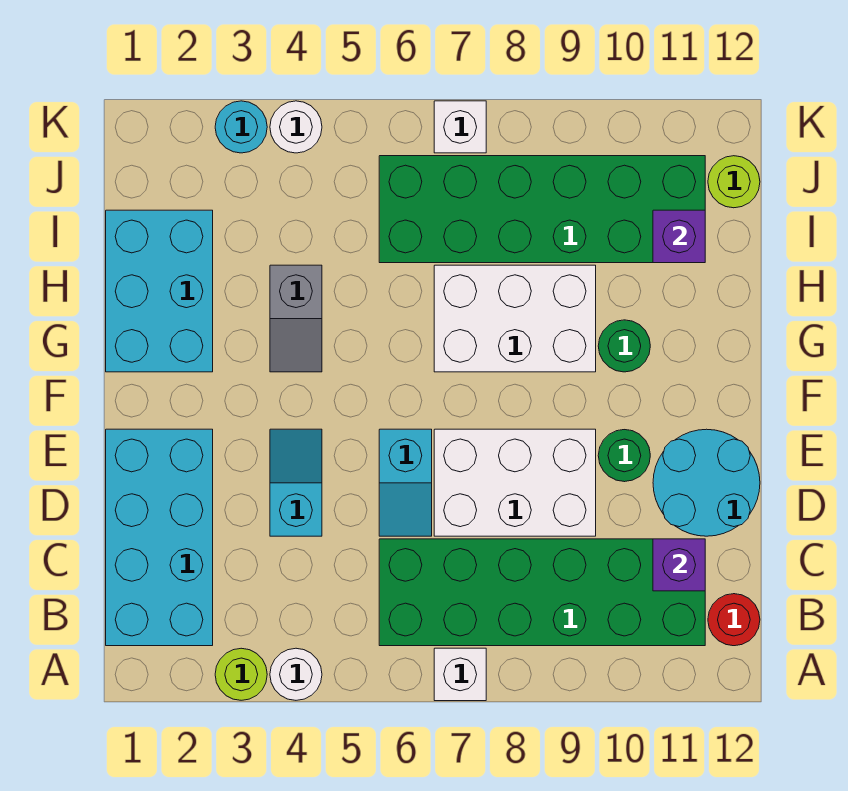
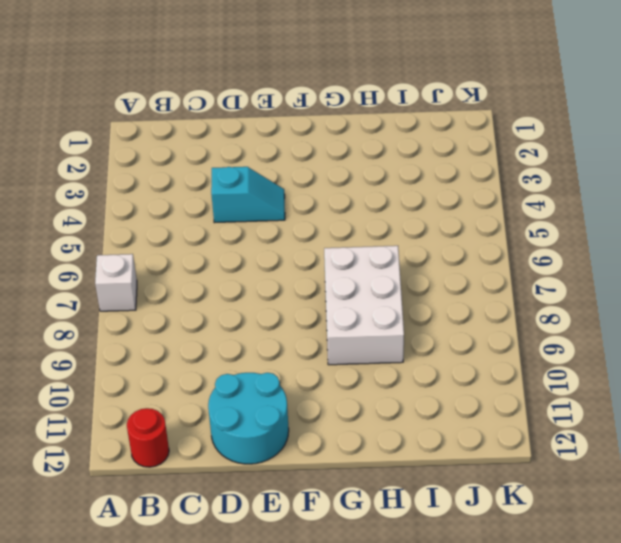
none -> lime round brick A3 level 1
none -> white round brick A4 level 1
none -> cyan brick B1:E2 level 1

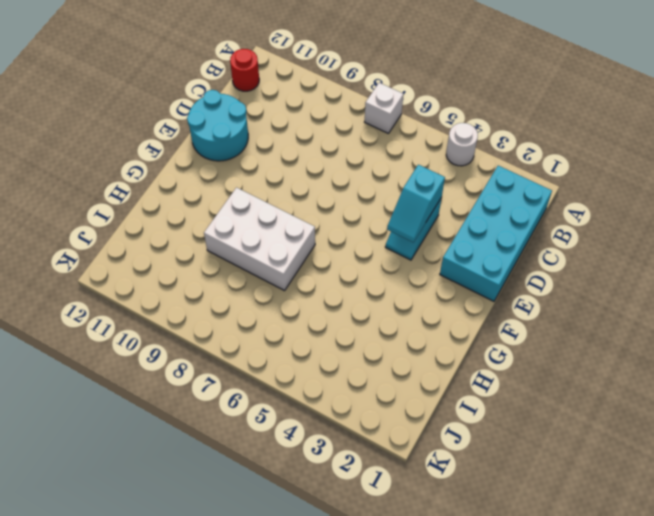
cyan slope D4:E4 level 2 top D -> cyan slope D6:E6 level 1 top E
none -> lime round brick A3 level 1
none -> green brick B6:C11 level 1
none -> white brick D7:E9 level 1

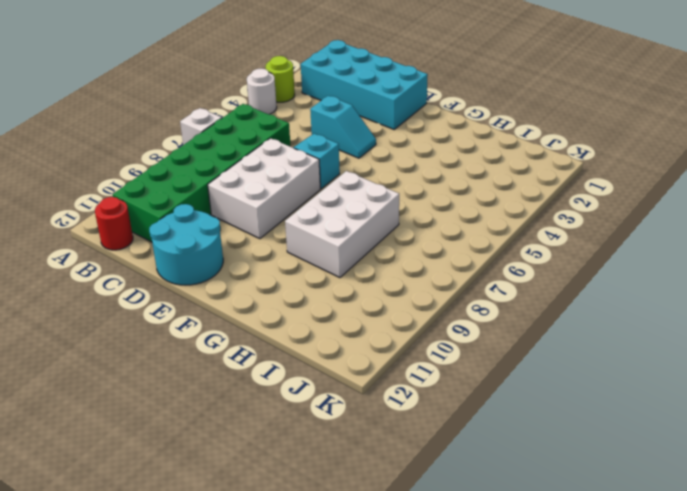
none -> green round brick E10 level 1
none -> cyan brick G1:I2 level 1
none -> grey slope G4:H4 level 1 top H

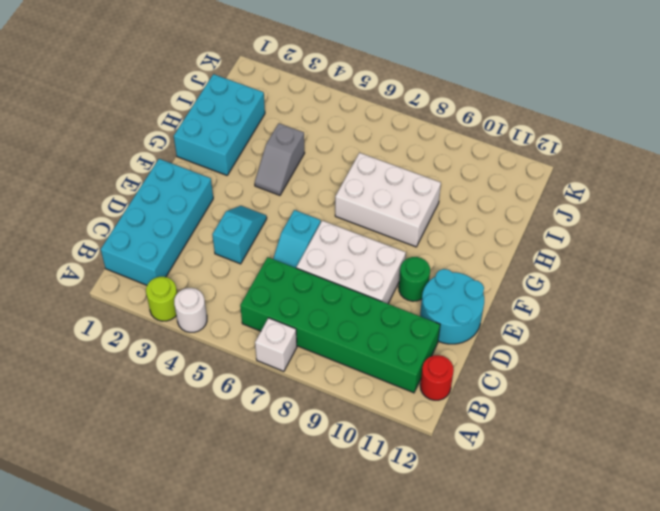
none -> green round brick G10 level 1
none -> green brick I6:J11 level 1
none -> lime round brick J12 level 1

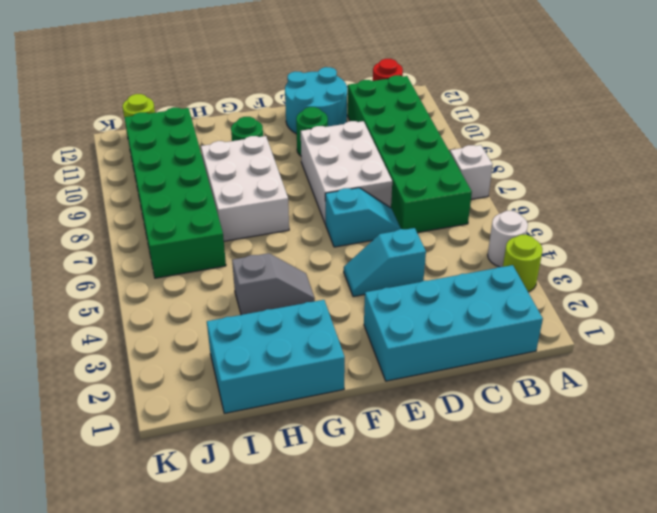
none -> cyan round brick K3 level 1
none -> white round brick K4 level 1
none -> white brick K7 level 1

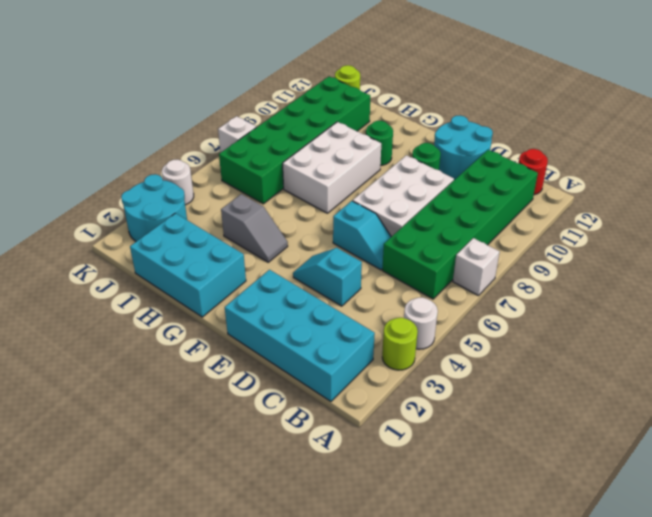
cyan round brick J2:K3 level 1 -> cyan round brick K3 level 1
none -> purple brick C11 level 2
none -> purple brick I11 level 2

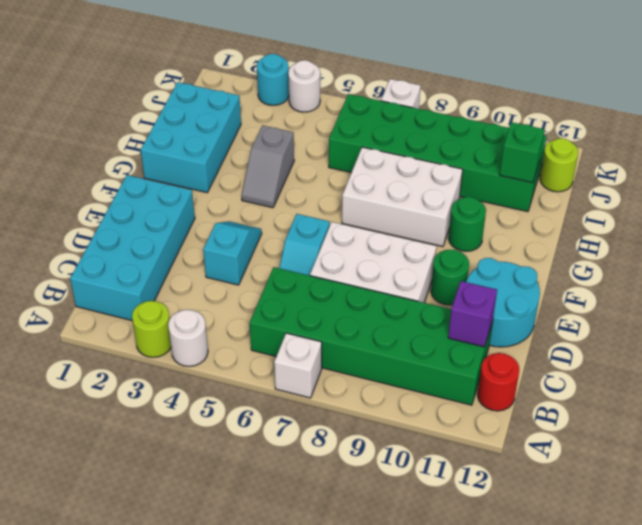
green brick I11 level 2 -> purple brick I11 level 2

